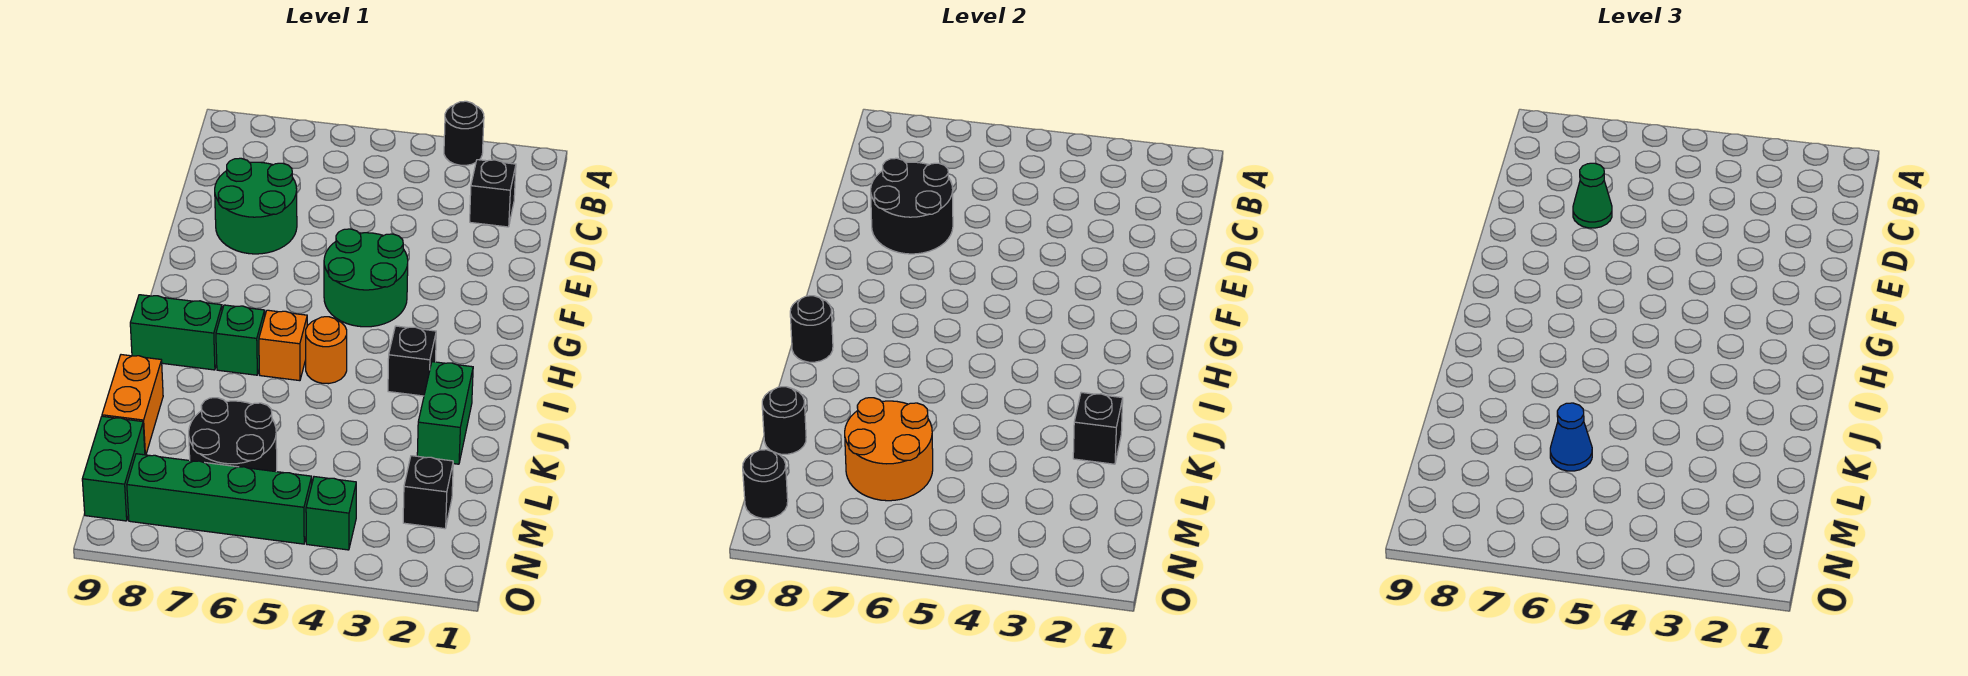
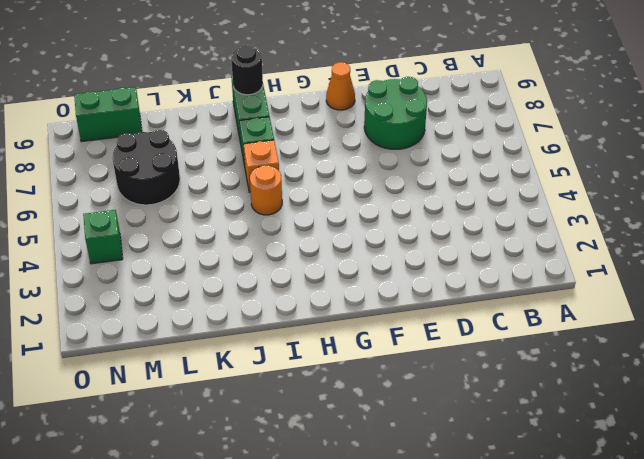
orange cone F9 level 1 -> none
none -> black round brick A3 level 1
none -> black brick C2 level 1
none -> green round brick F4:G5 level 1

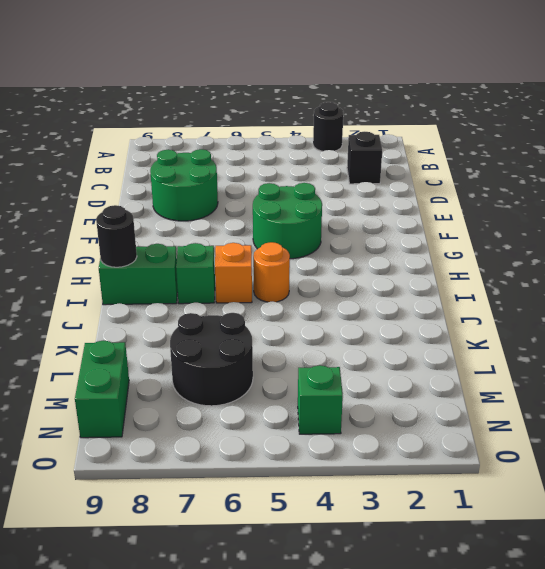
none -> black brick I3 level 1
none -> green brick J2:K2 level 1
none -> orange brick K9:L9 level 1

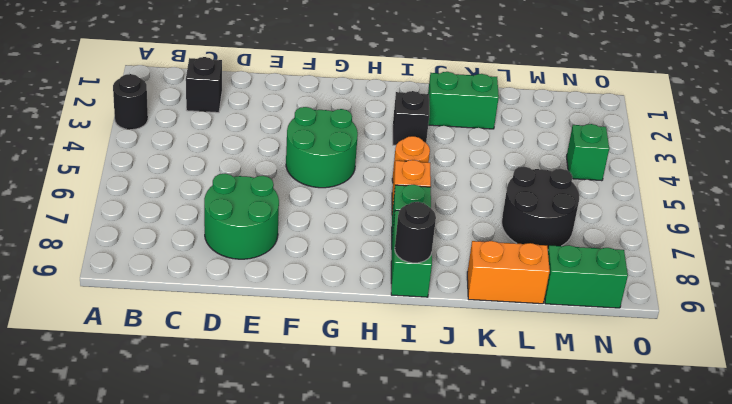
none -> black brick M2 level 1
none -> green brick N5:N8 level 1
none -> black round brick D7:E8 level 2

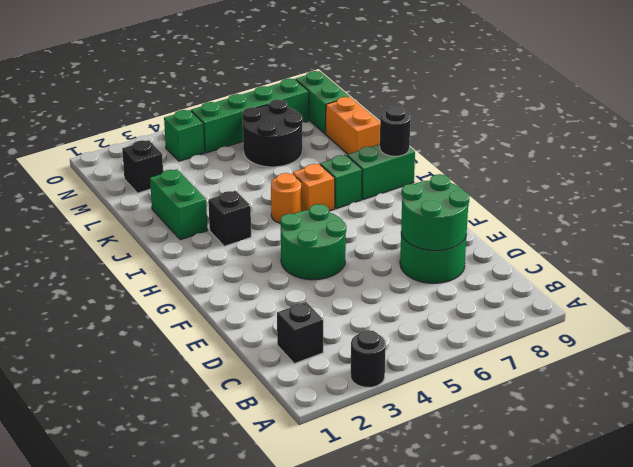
green round brick D7:E8 level 2 -> black round brick D7:E8 level 2
none -> black brick K2 level 2
none -> orange round brick L6:M7 level 2
none -> black round brick L9 level 2

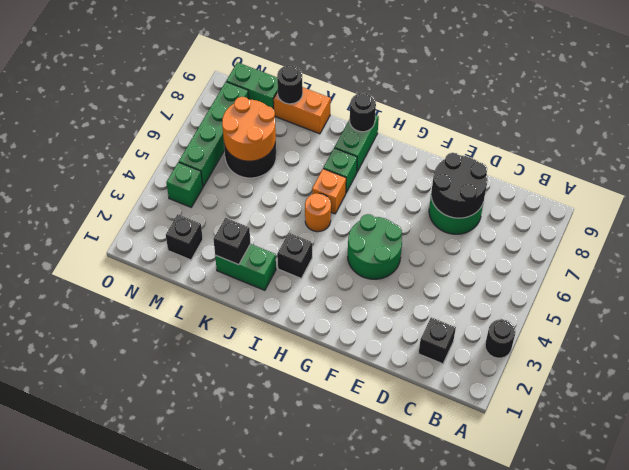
none -> black round brick N9 level 2
none -> green cone D7 level 3
none -> blue cone L6 level 3

